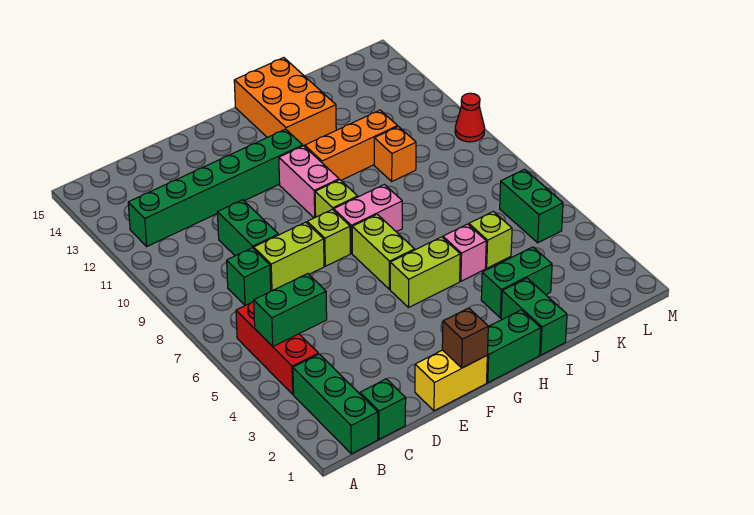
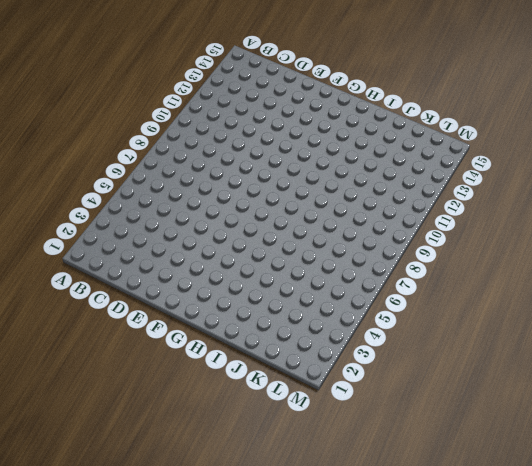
none -> green brick B1:B3 level 1
none -> red brick B4:B6 level 1
none -> green brick B12:G12 level 1

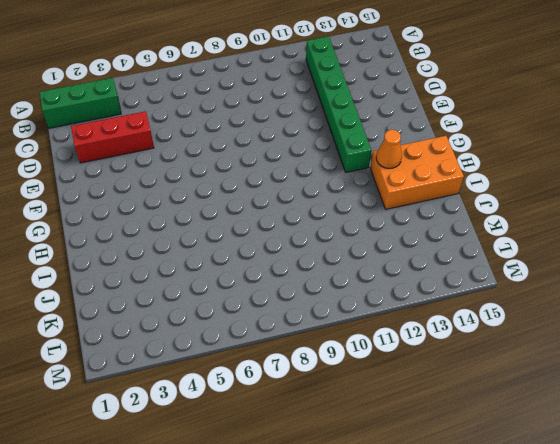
red brick D2:D4 level 1 -> red brick B4:B6 level 1
orange cone H13 level 2 -> none
none -> green brick C1 level 1
none -> green brick C8 level 1
none -> lime brick D8:E8 level 1

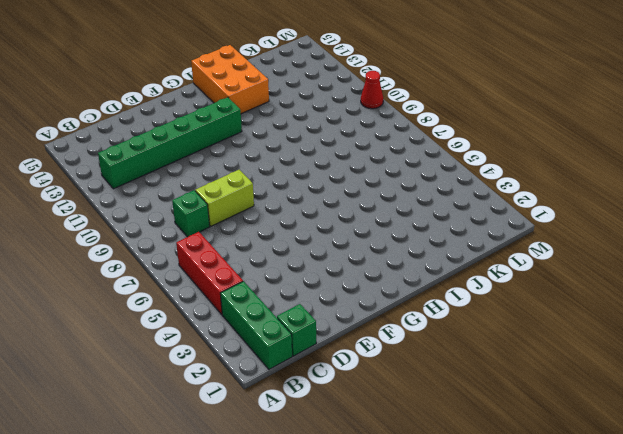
none -> green brick D9:D10 level 1
none -> yellow brick E1:F1 level 1
none -> lime brick F8 level 1

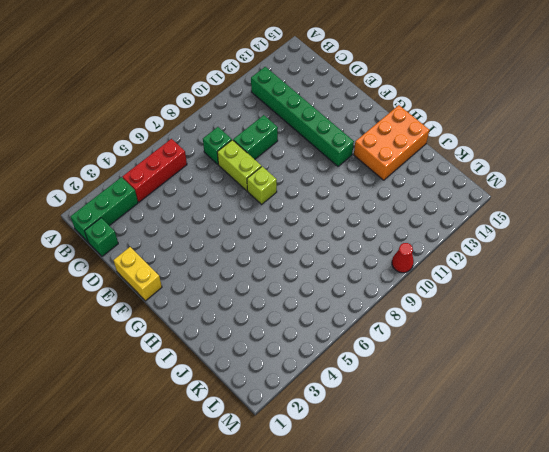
none -> green brick G1:H1 level 1
none -> lime brick G5:H5 level 1
none -> lime brick G6:G7 level 1

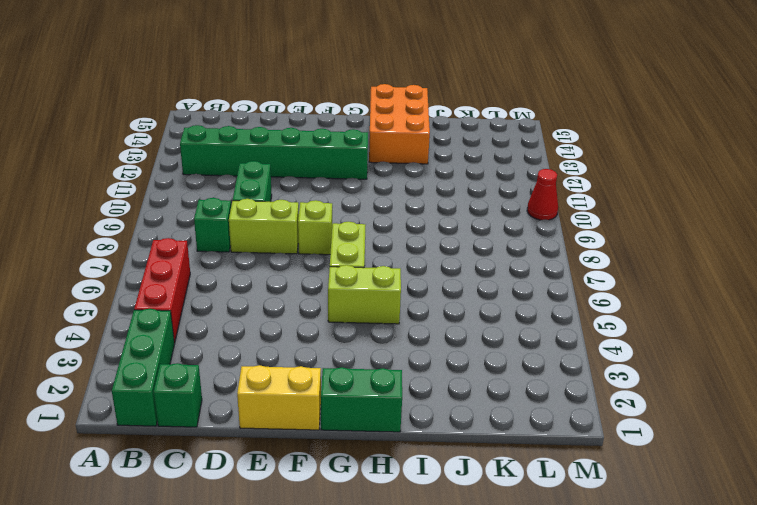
none -> pink brick G8:H8 level 1
none -> lime brick G9 level 1
none -> pink brick G10:G11 level 1

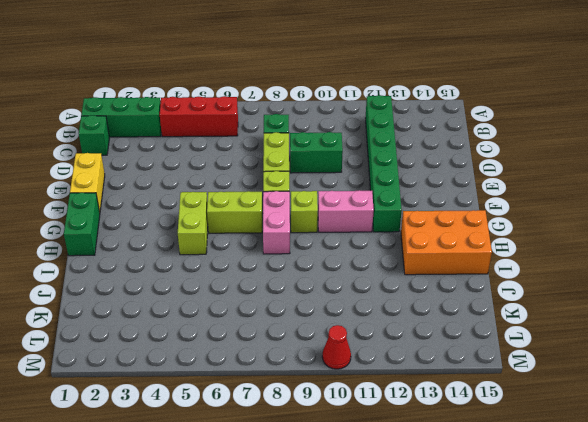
none -> orange brick H11:J11 level 1
none -> green brick I1:I2 level 1
none -> green brick I3:J3 level 1

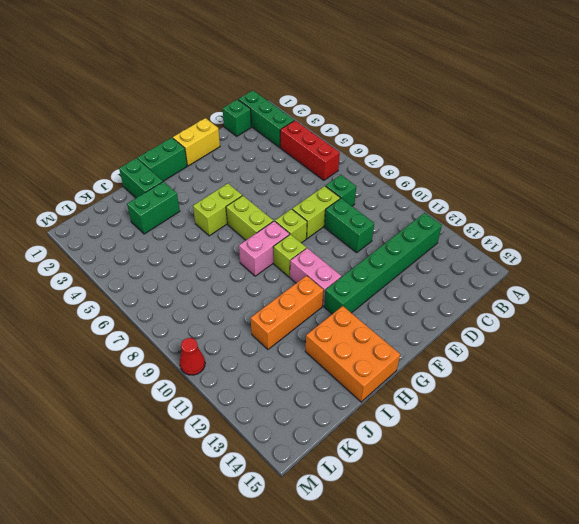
none -> pink brick I5 level 1
none -> lime brick J5 level 1
none -> orange brick J10 level 1

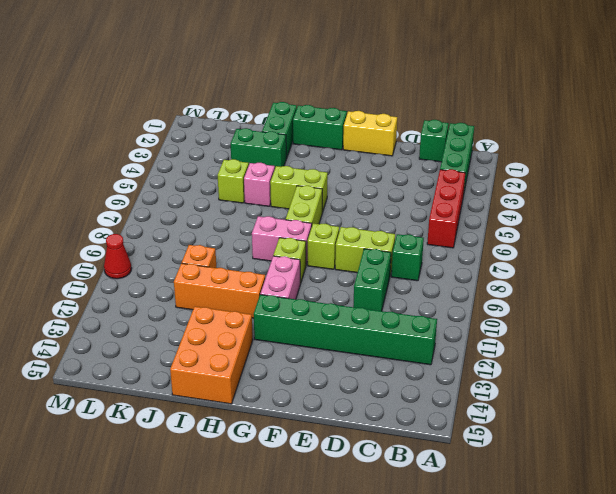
none -> green brick L5:L6 level 1
none -> green brick B5:C5 level 2
none -> brown brick F1 level 2

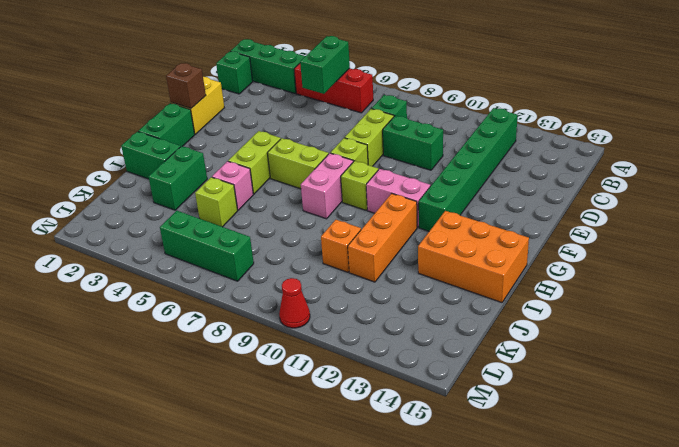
green brick L5:L7 level 1 -> green brick L5:L6 level 1

